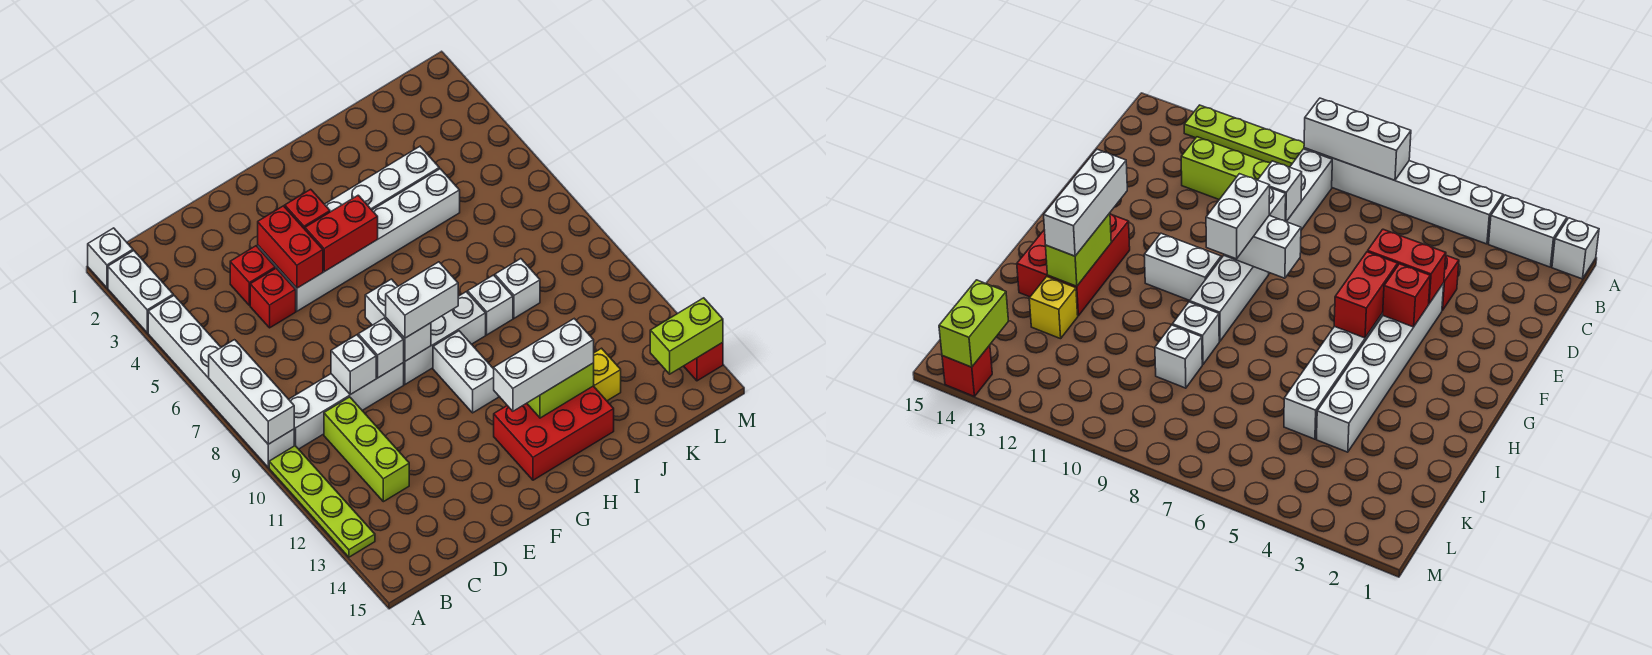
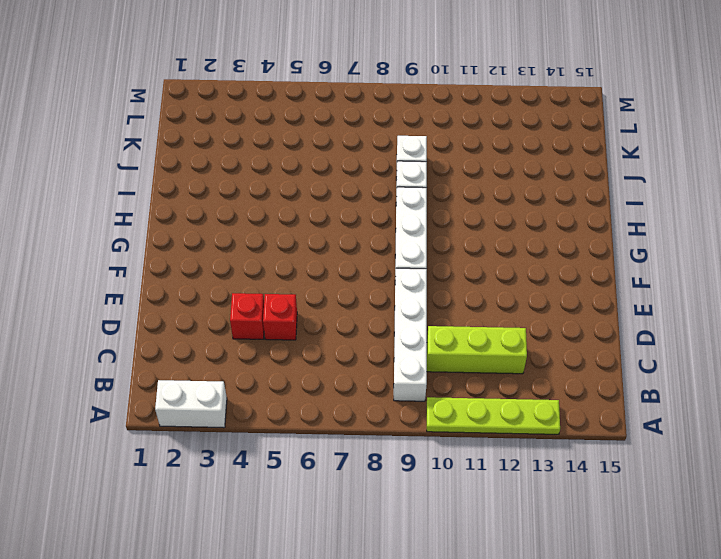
none -> white brick A1 level 1
none -> white brick A4:A9 level 1
none -> white brick E4:J4 level 1

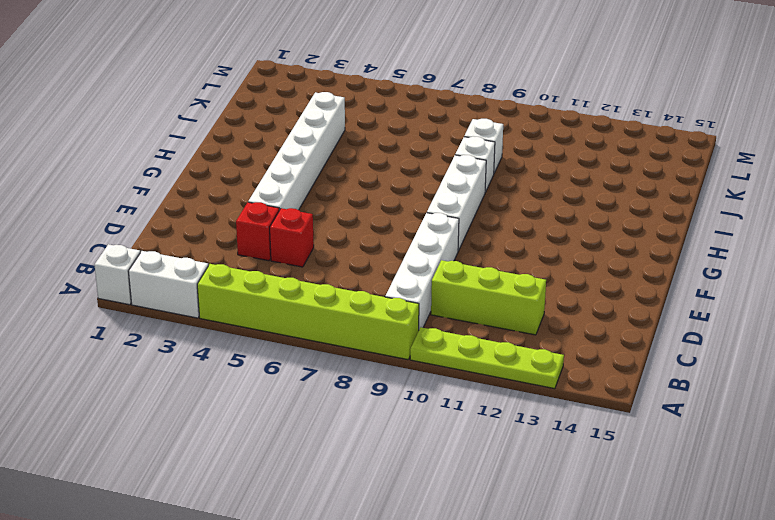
lime brick A4:A9 level 1 -> white brick A4:A9 level 1
none -> white brick E5:J5 level 1
none -> white brick G10:G11 level 1
none -> red brick G13:I14 level 1

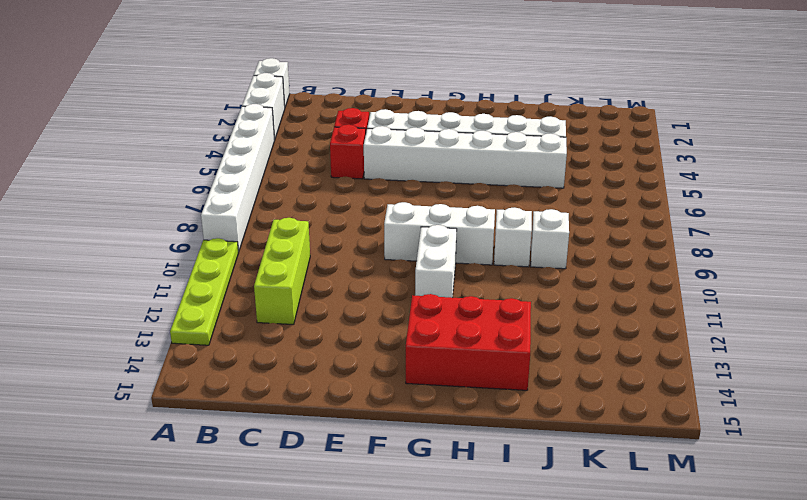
none -> white brick B9:E9 level 1
none -> yellow brick J13 level 1
none -> red brick M14 level 1

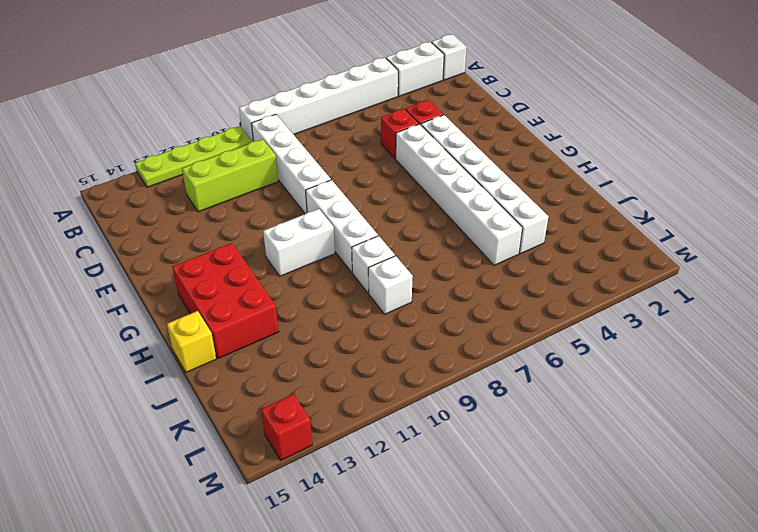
yellow brick I15 level 1 -> yellow brick J13 level 1
none -> white brick A7:A9 level 2
none -> white brick D9 level 2
none -> red brick E4:E5 level 2

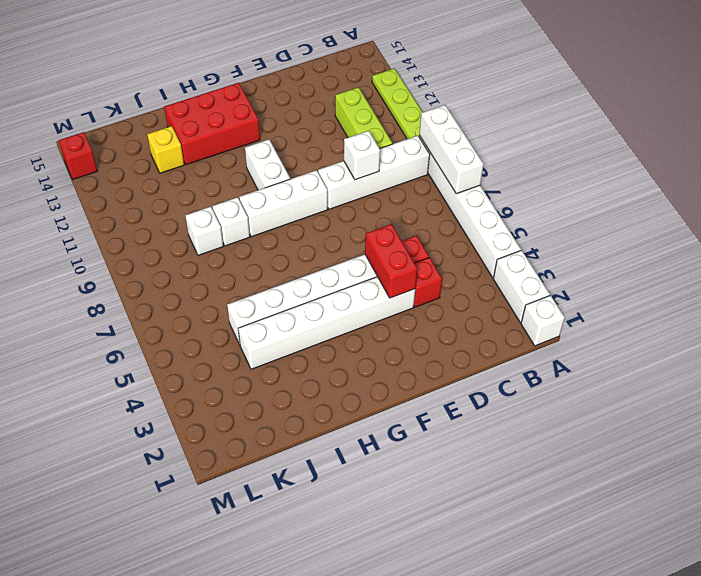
none -> white brick E9 level 2
none -> red brick F4 level 2
none -> red brick F5:G5 level 2

